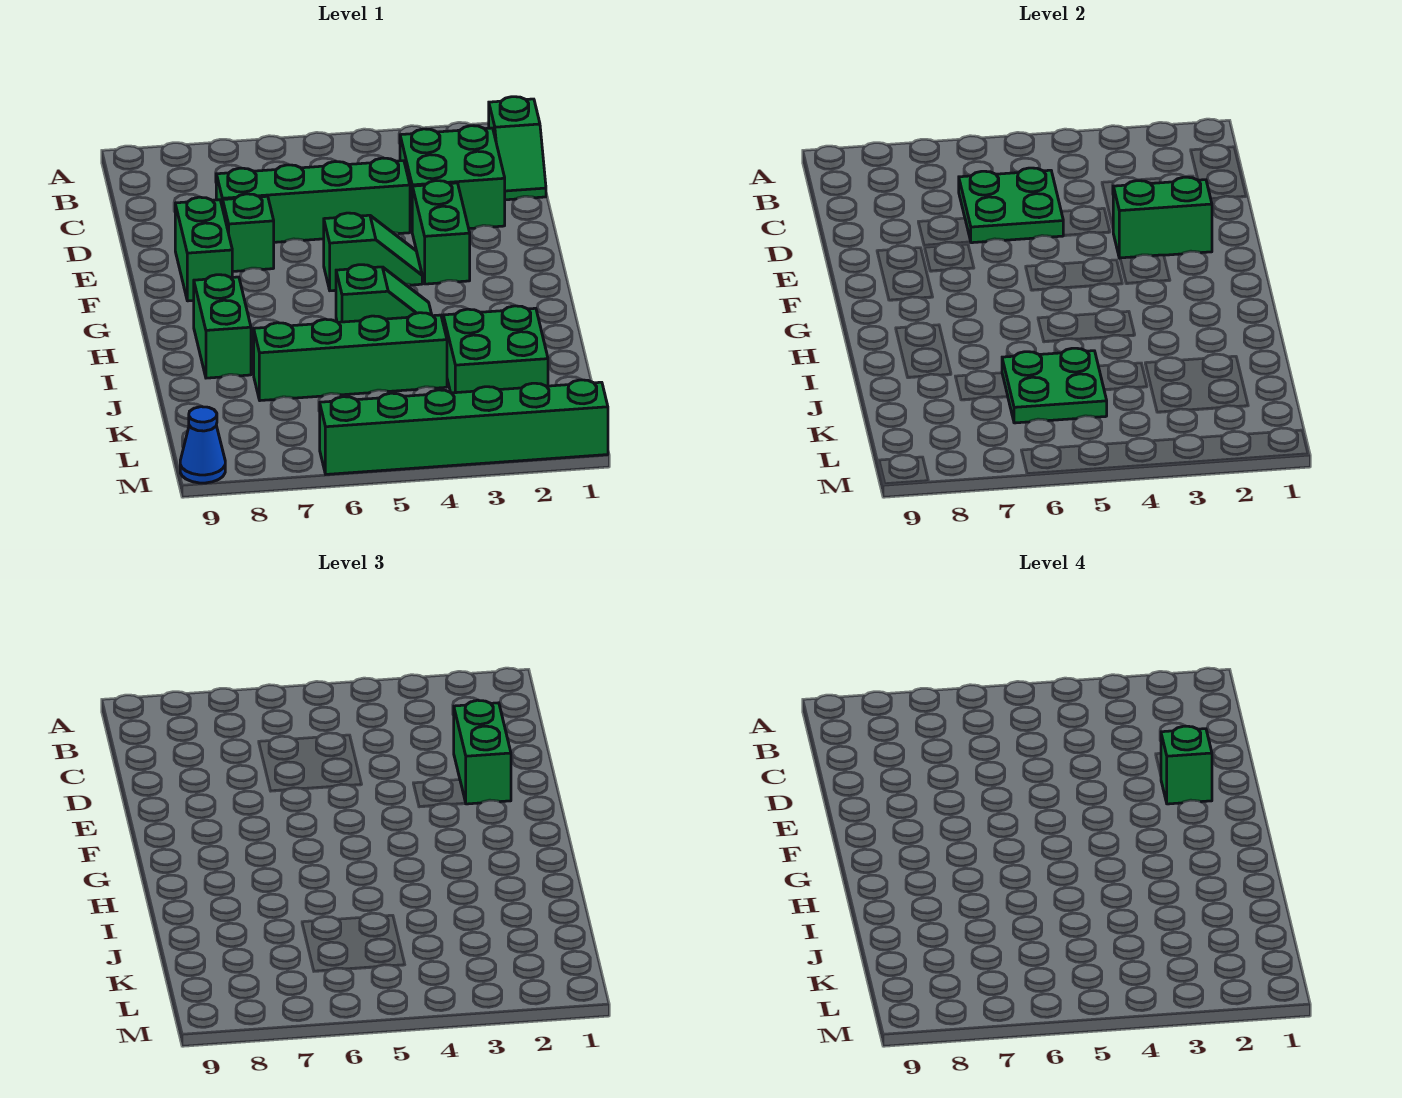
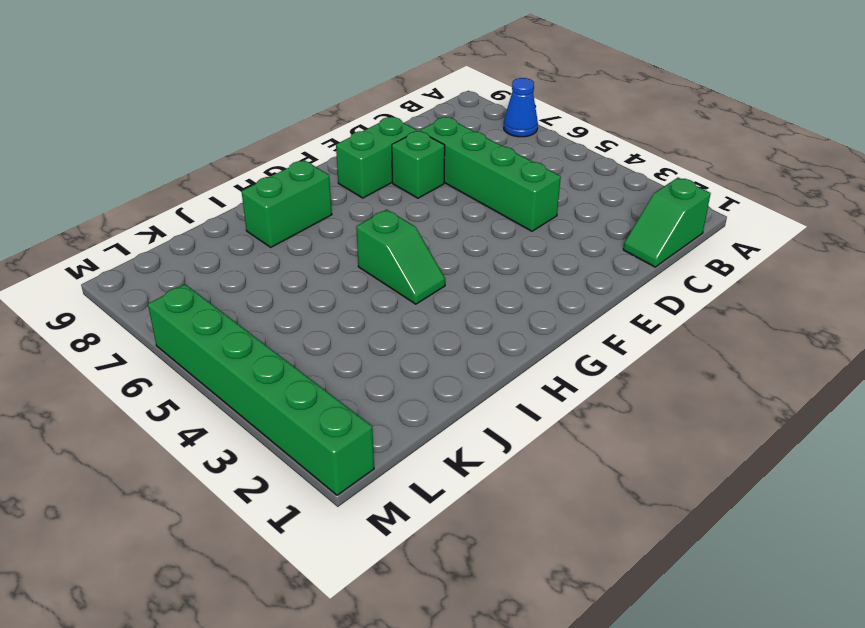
blue cone A7 level 1 -> blue cone M9 level 1
none -> green brick C2:D3 level 1
none -> green brick E3:F3 level 1
none -> green slope F4:F5 level 1 top 5

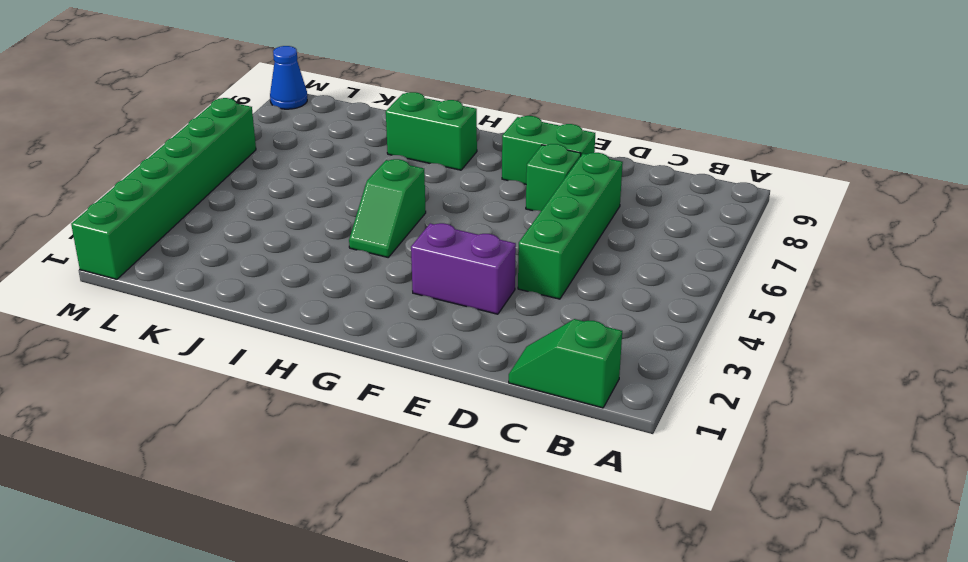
purple brick E3:F3 level 1 -> green brick E3:F3 level 1
none -> green brick C2:D3 level 1
none -> green slope F4:F5 level 1 top 5
none -> green brick J2:K3 level 1

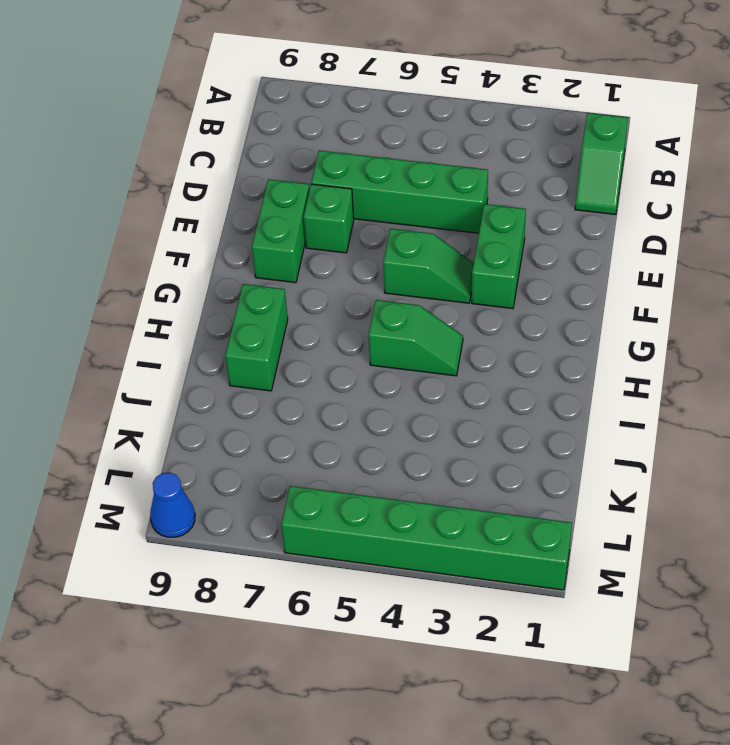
none -> green brick C2:D3 level 1
none -> green brick J2:K3 level 1
none -> green brick J4:J7 level 1

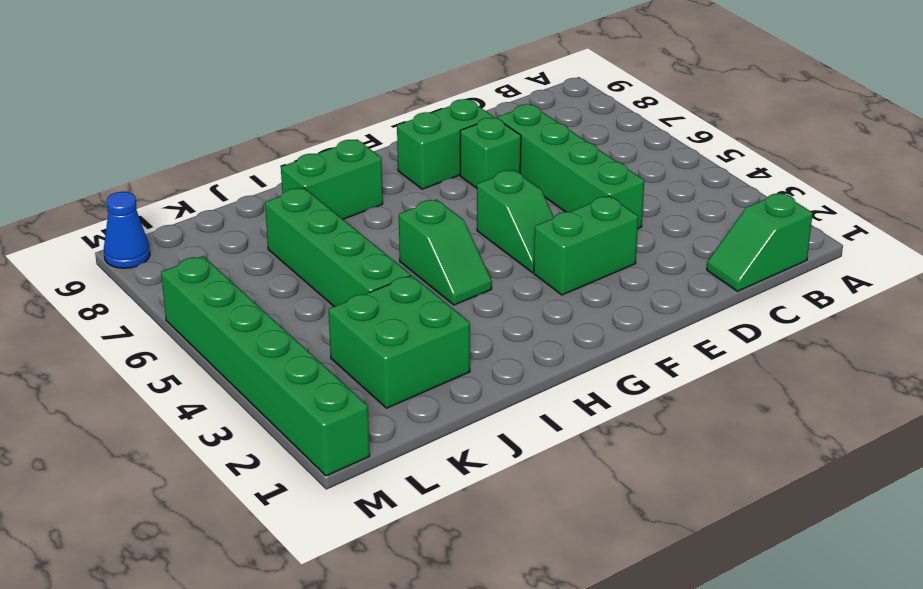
none -> green brick C2:D3 level 1
none -> green plate C5:D6 level 2
none -> green brick E2:E3 level 2

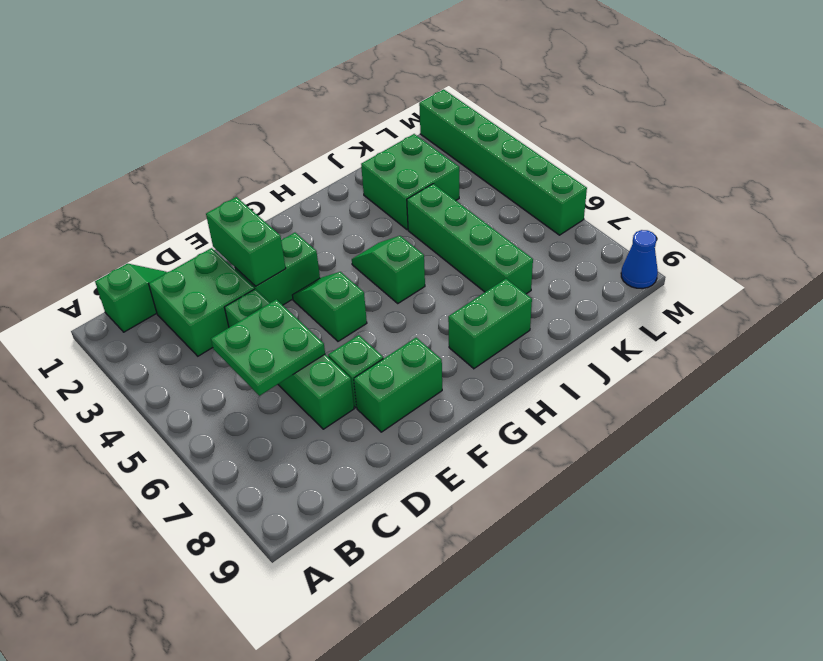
none -> green plate J5:K6 level 2
none -> green brick D2:E2 level 3
none -> green brick E2 level 4

